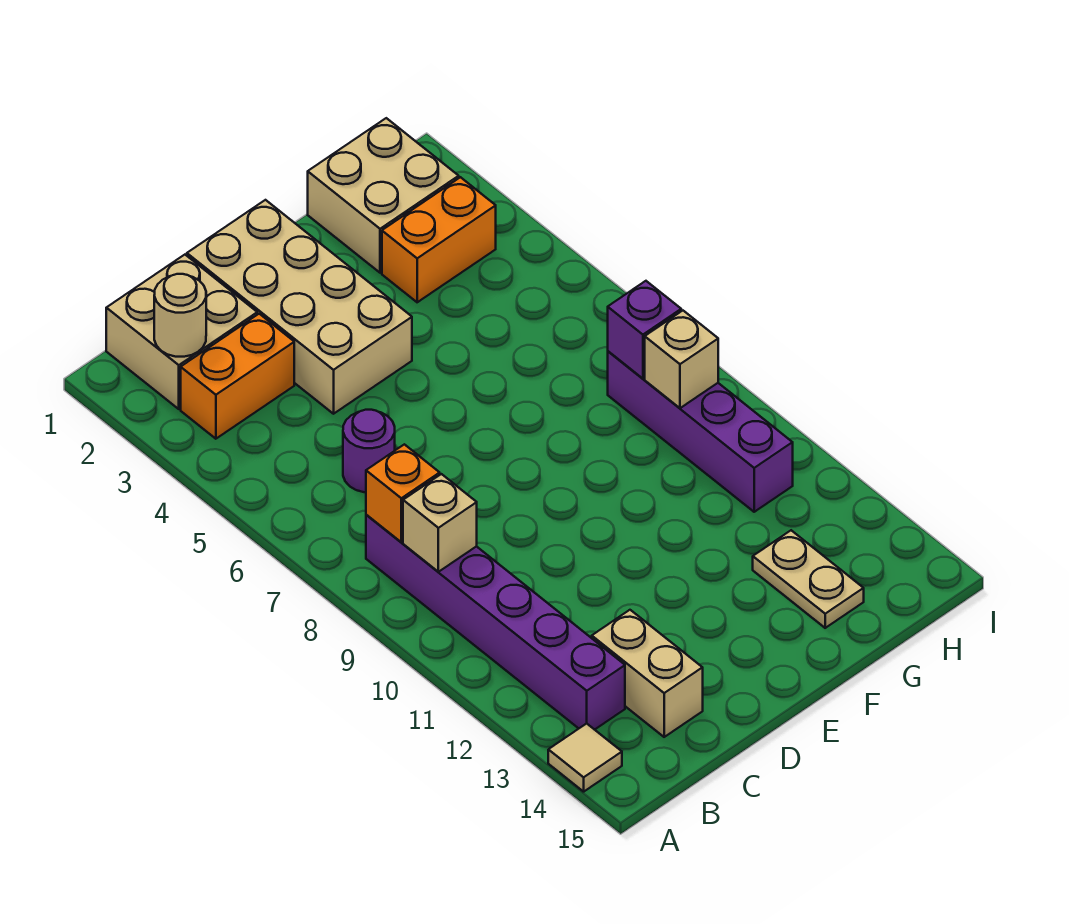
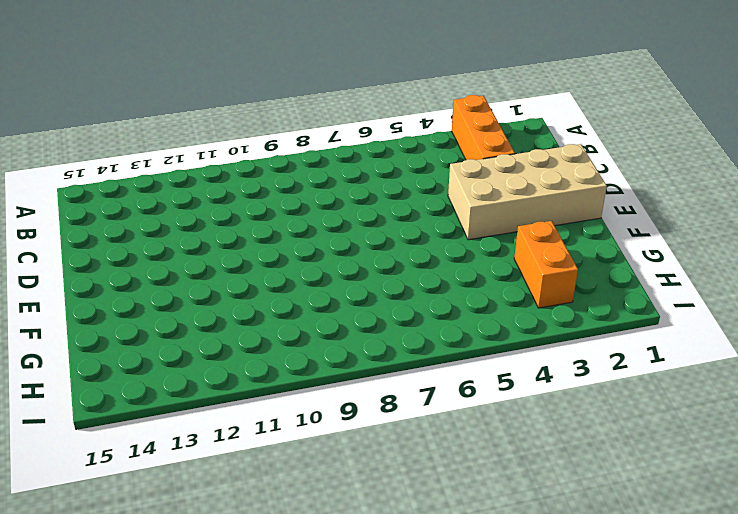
orange brick A3:C3 level 1 -> orange brick B3:C3 level 1
none -> tan tile A14 level 1
none -> tan brick B1:C2 level 1
none -> purple brick B8:B13 level 1

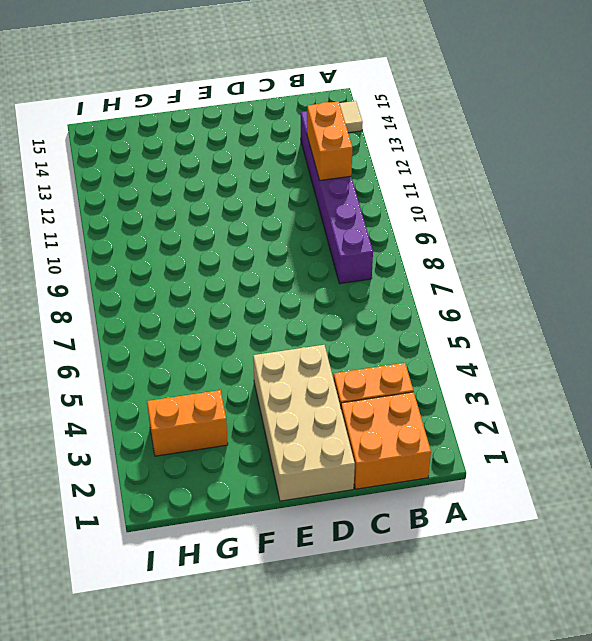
orange brick B1:C2 level 1 -> tan brick B1:C2 level 1
orange brick B11:B12 level 2 -> none
none -> purple round brick C6 level 1
none -> tan brick C13:C14 level 1
none -> tan brick G1:H2 level 1

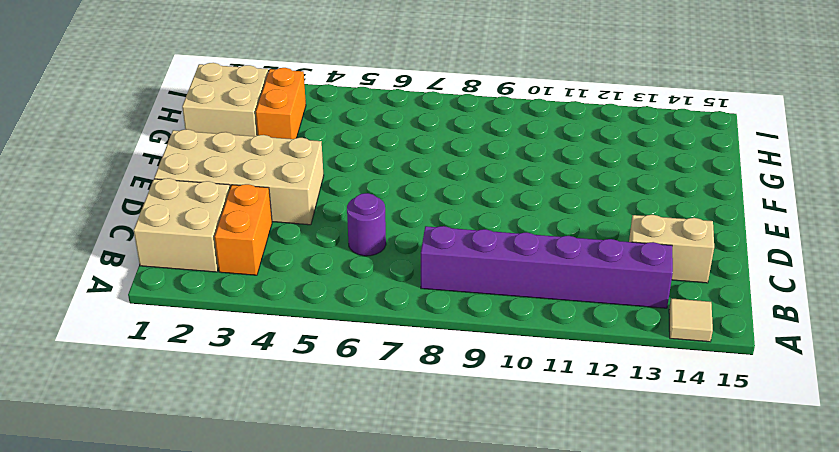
none -> tan plate G13:G14 level 1
none -> purple brick H8:H11 level 1
none -> tan round brick B2 level 2

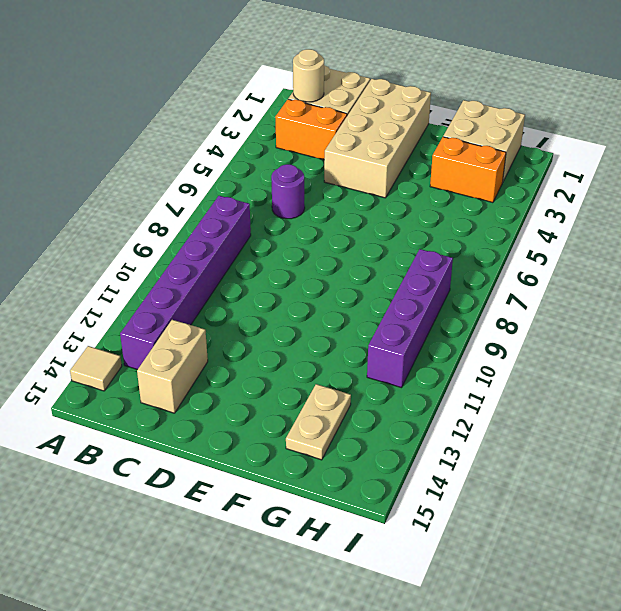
none -> orange brick B8 level 2
none -> tan brick B9 level 2
none -> purple brick H8 level 2

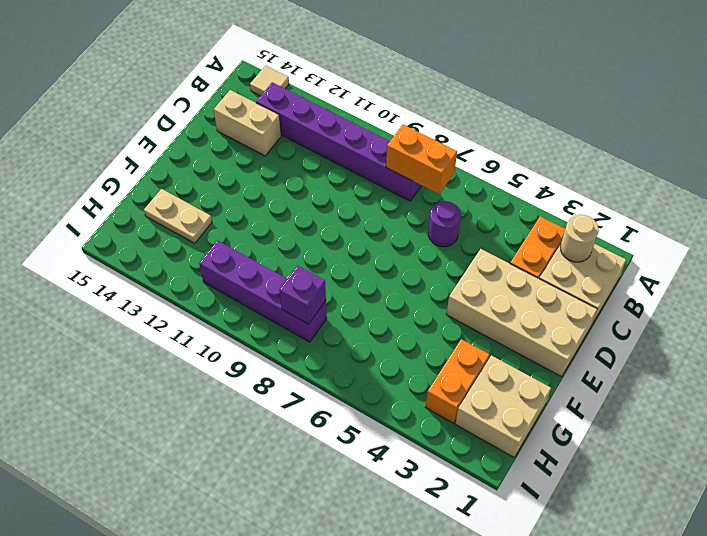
orange brick B7:B8 level 2 -> orange brick B8 level 2
none -> tan brick B9 level 2
none -> tan brick H9 level 2

